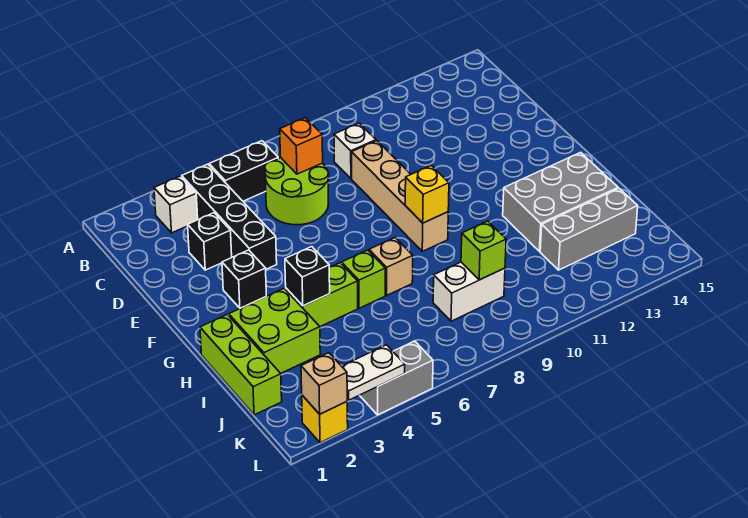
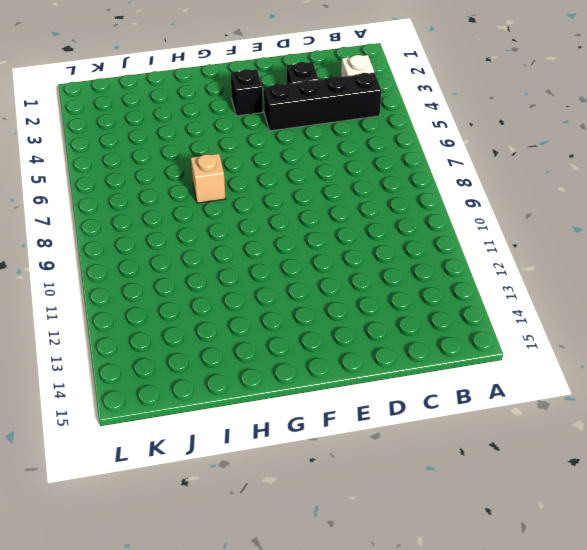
none -> black brick B5:B6 level 1
none -> lime round brick C6:D7 level 1
none -> white brick C9 level 1

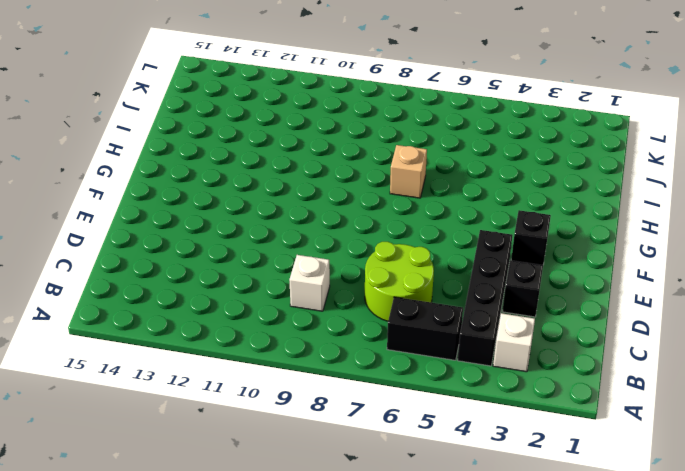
none -> tan brick D9:G9 level 1
none -> lime brick H1:J1 level 1
none -> lime brick H2:I3 level 1

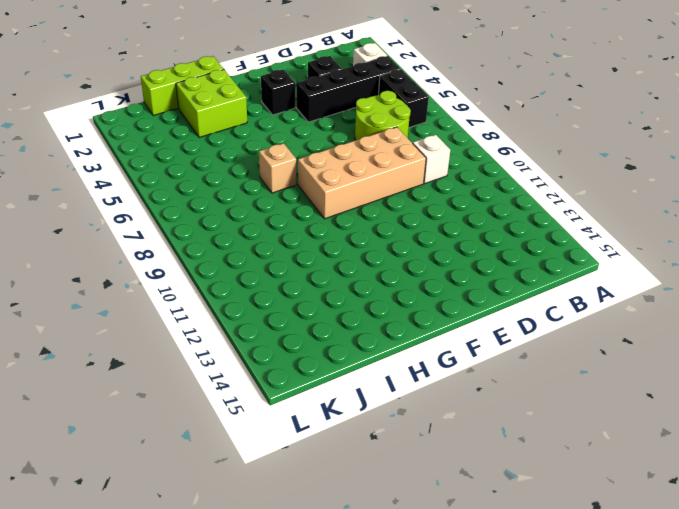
tan brick D8:G9 level 1 -> tan brick D9:G9 level 1
none -> lime brick H4:H5 level 1
none -> lime brick H6 level 1
none -> grey brick H12:I14 level 1

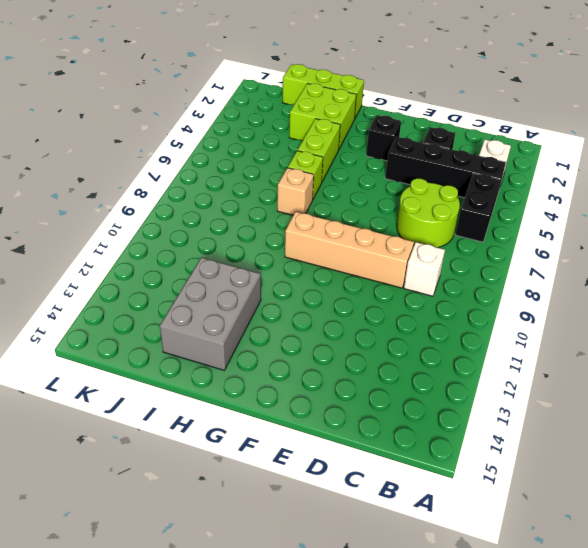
none -> white brick J8:J9 level 1
none -> grey brick J12:J14 level 1
none -> yellow brick L2 level 1

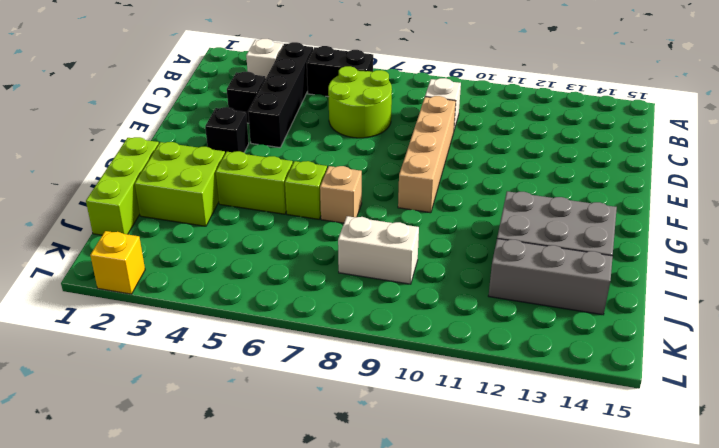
none -> grey brick L4:L5 level 1
none -> orange brick C7 level 2
none -> yellow brick G9 level 2

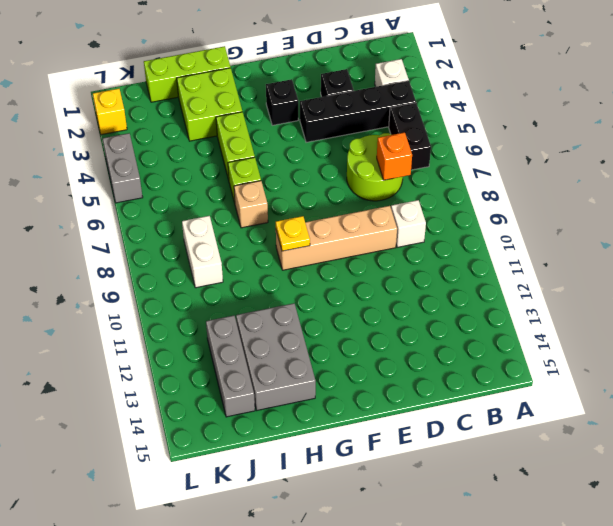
yellow plate G9 level 2 -> yellow brick G9 level 2
none -> black brick H4 level 2
none -> lime brick J9 level 2
none -> tan brick L2 level 2

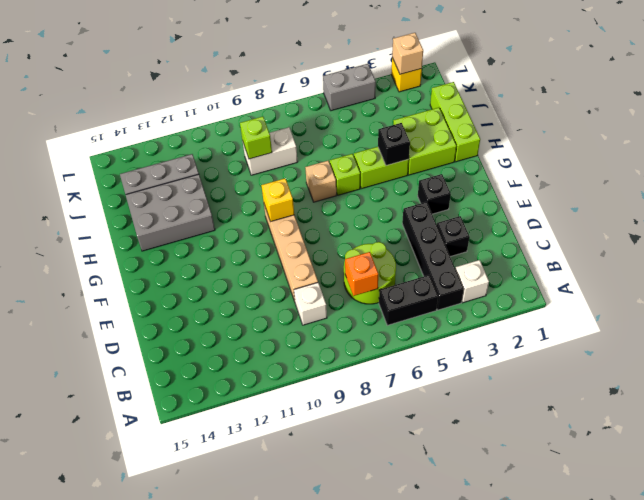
none -> white plate L3:L4 level 2

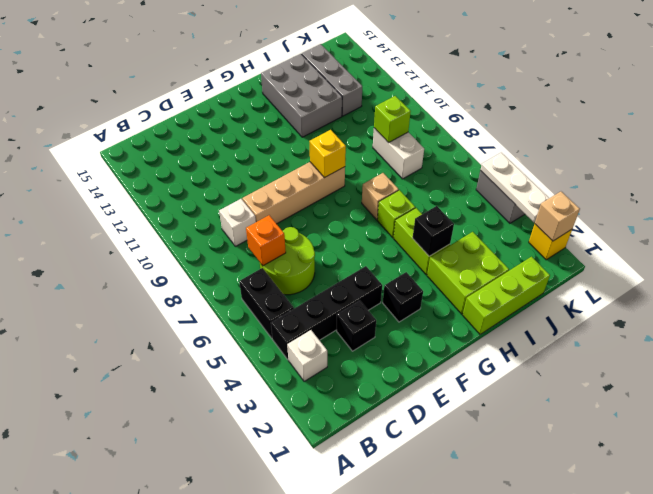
white plate L3:L5 level 2 -> white plate L3:L4 level 2

